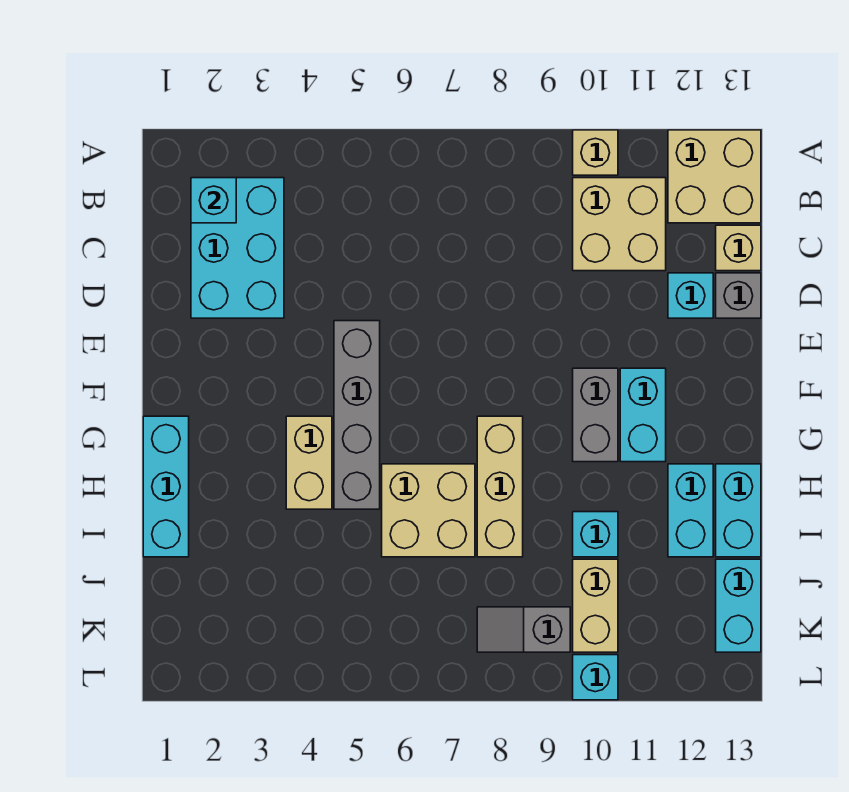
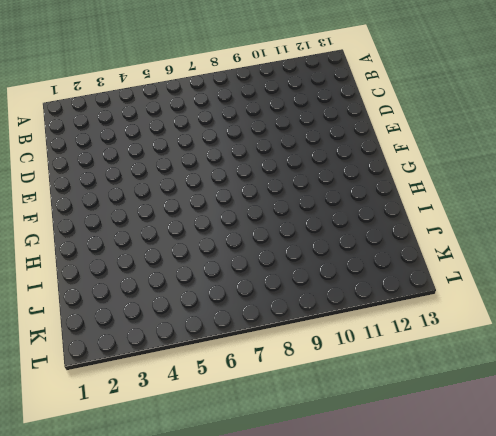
none -> tan brick A10 level 1
none -> tan brick A12:B13 level 1
none -> cyan brick B2:D3 level 1

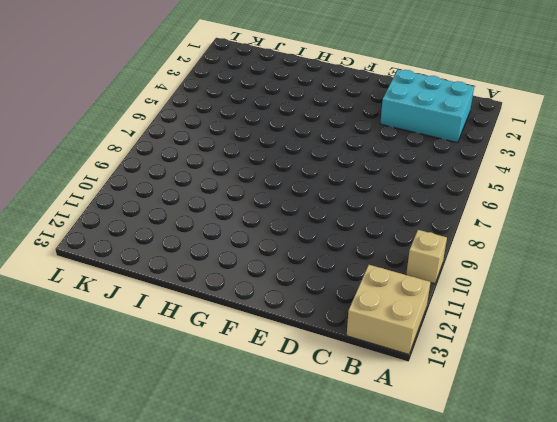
none -> tan brick B10:C11 level 1
none -> tan brick C13 level 1
none -> cyan brick D12 level 1

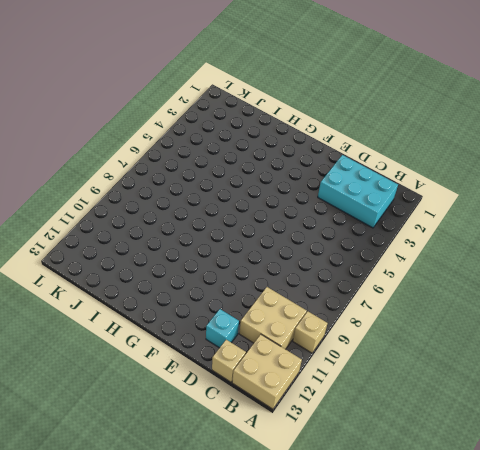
none -> grey brick D13 level 1
none -> grey brick E5:H5 level 1
none -> grey brick F10:G10 level 1

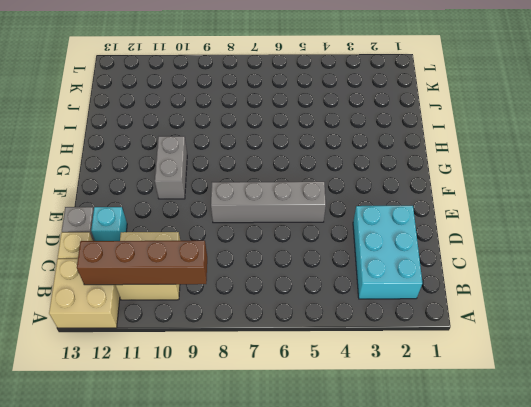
brown brick B9:B12 level 2 -> none
grey brick E5:E8 level 1 -> grey brick E5:H5 level 1
none -> tan brick A10 level 1
none -> cyan brick F11:G11 level 1
none -> cyan brick G1:I1 level 1

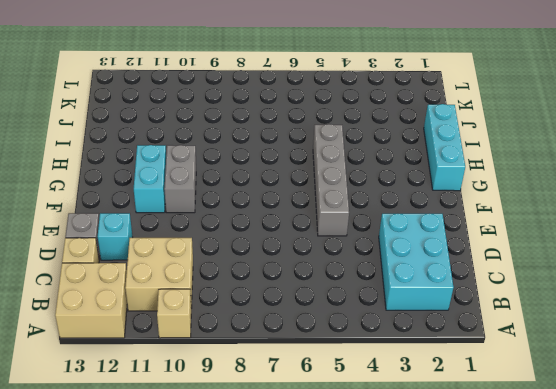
none -> tan brick G4:H4 level 1
none -> tan brick G8:I8 level 1
none -> tan brick H6:I7 level 1

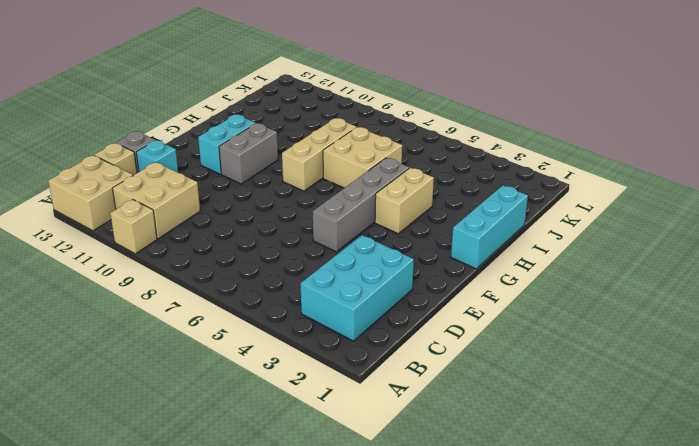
none -> cyan brick H12:I12 level 1
none -> cyan brick H13:I13 level 1
none -> cyan brick I10 level 1

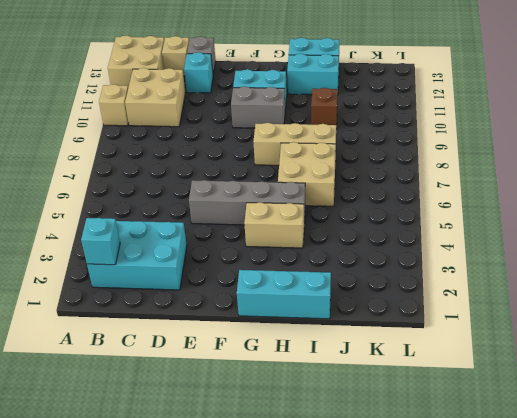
brown brick I10 level 1 -> cyan brick I10 level 1
none -> tan brick J10:K10 level 1
none -> cyan brick J13:K13 level 1
none -> grey slope K8:K9 level 1 top 9

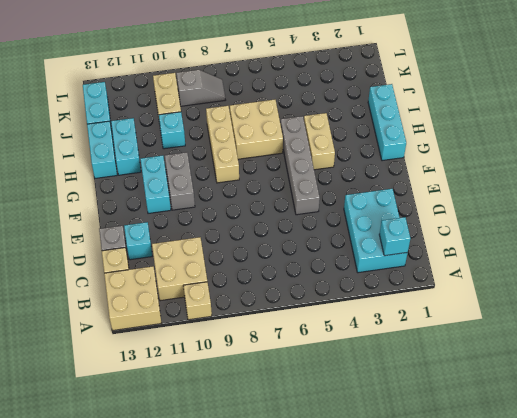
none -> cyan brick L10 level 1

